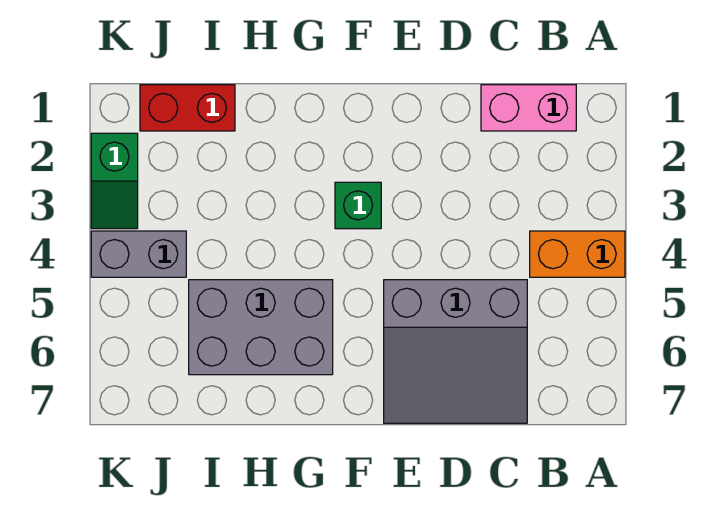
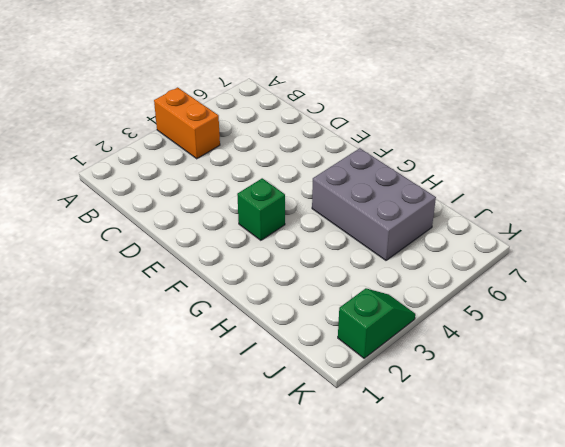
none -> pink brick B1:C1 level 1
none -> grey slope C5:E7 level 1 top 5

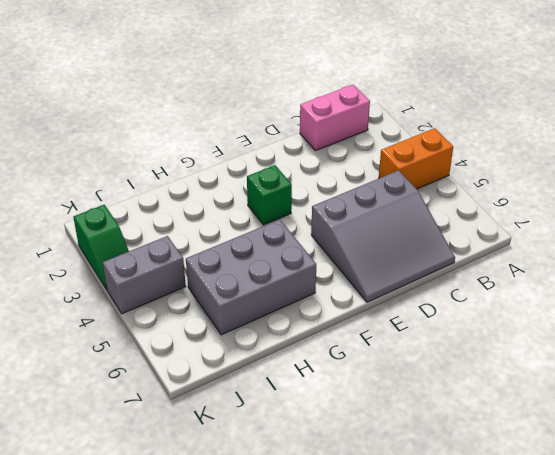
none -> red brick I1:J1 level 1

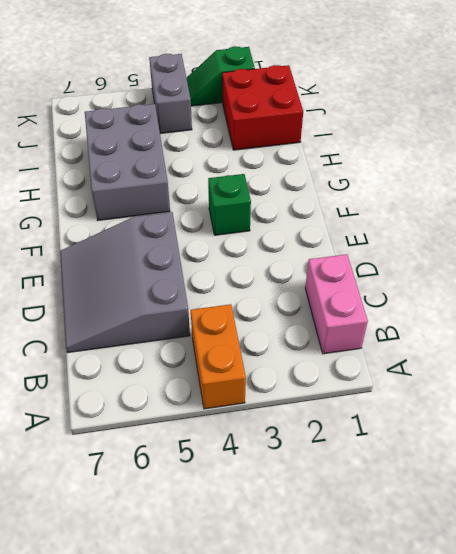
red brick I1:J2 level 1 -> red brick I1:J1 level 1

